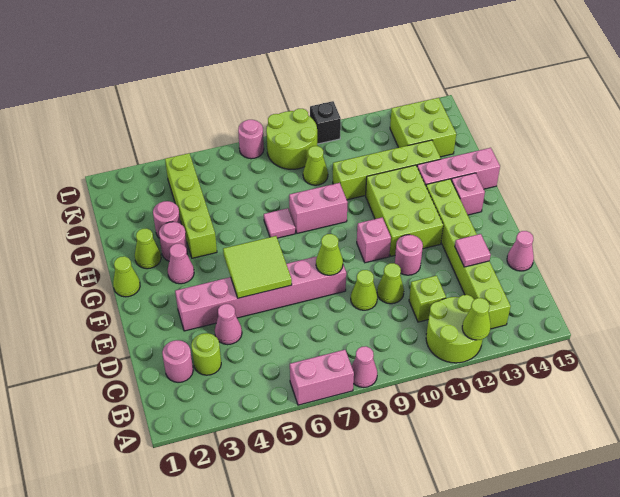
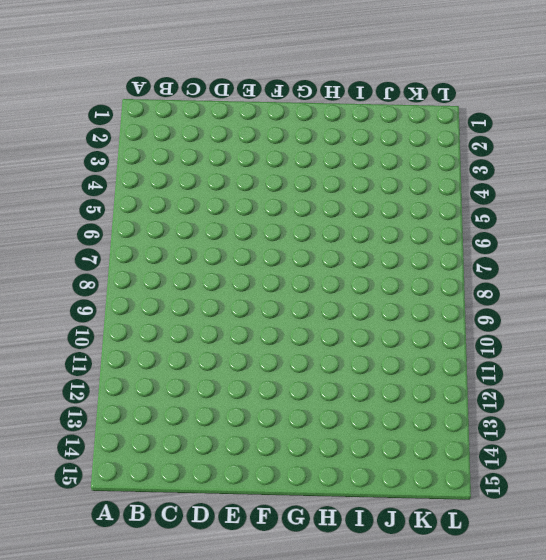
none -> pink brick A6:A7 level 1
none -> pink cone A8 level 1
none -> lime round brick A11:B12 level 1
none -> lime brick B13:G13 level 1

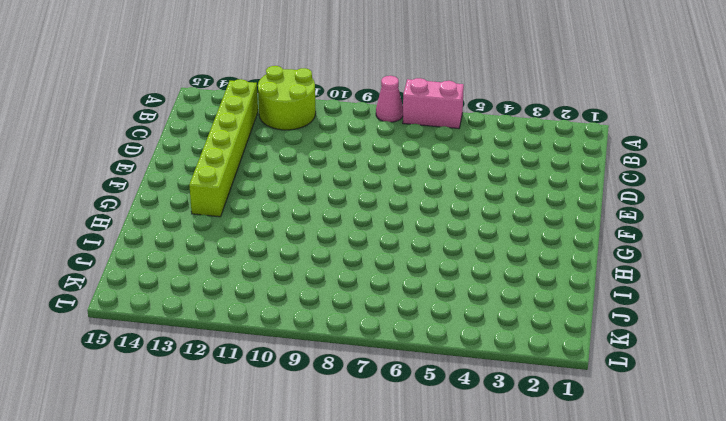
none -> pink round brick C2 level 1
none -> lime round brick C3 level 1
none -> lime brick C11 level 1
none -> pink cone D4 level 1

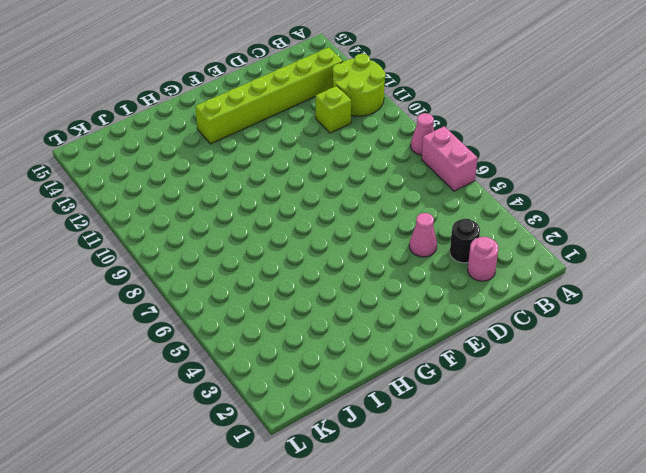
black round brick C3 level 1 -> lime round brick C3 level 1
none -> lime cone D9 level 1
none -> lime cone D10 level 1
none -> pink cone D15 level 1
none -> pink brick E3:E8 level 1

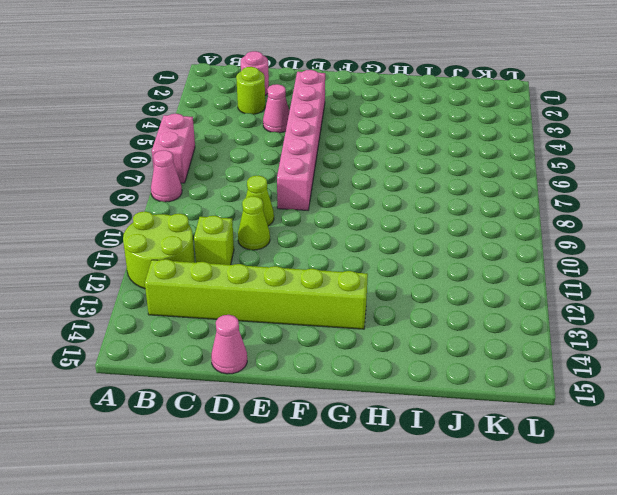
none -> pink round brick E11 level 1
none -> pink brick F10 level 1
none -> lime brick F11:H12 level 1
none -> lime cone G1 level 1

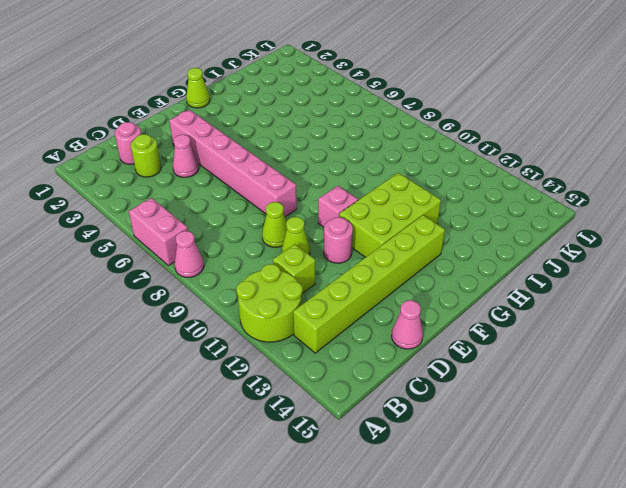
none -> pink cone G3 level 1
none -> pink brick G14 level 1
none -> lime cone H2 level 1
none -> pink round brick H3 level 1

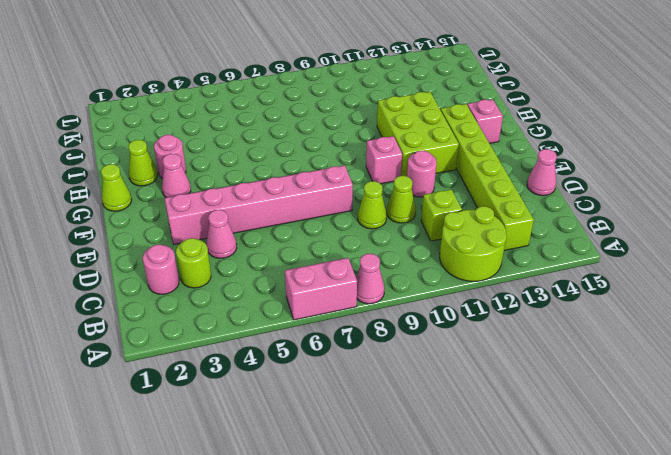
none -> lime brick H4:K4 level 1
none -> pink tile H7 level 1
none -> pink brick H8:H9 level 1
none -> pink brick H13:H15 level 1

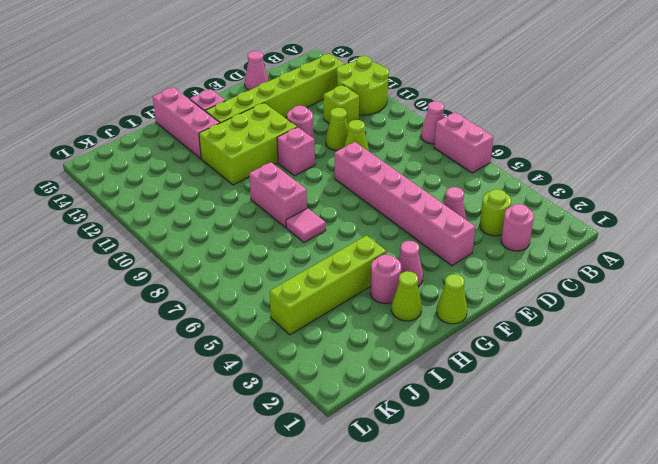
none -> pink round brick I3 level 1
none -> lime brick I10:I13 level 1
none -> lime cone J9 level 1
none -> lime brick J13:K14 level 1

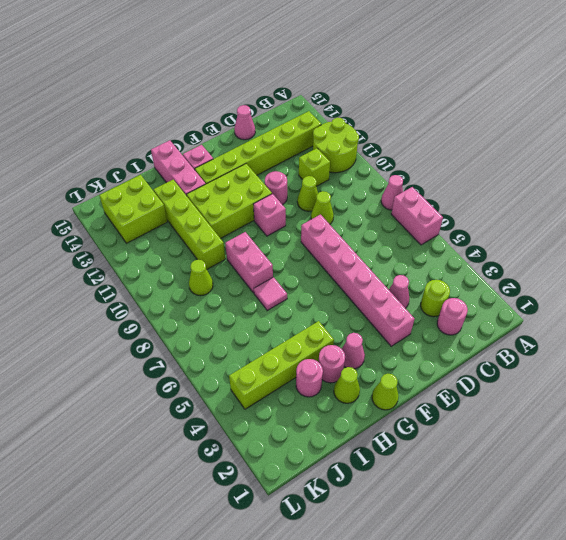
none -> lime round brick K8:L9 level 1
none -> pink round brick L7 level 1
none -> black brick L10 level 1
none -> lime cone A12 level 2

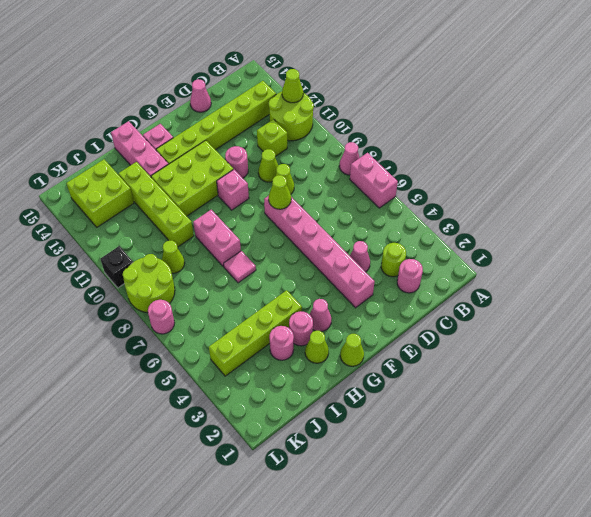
none -> pink tile D13 level 2
none -> lime tile E5:F6 level 2

